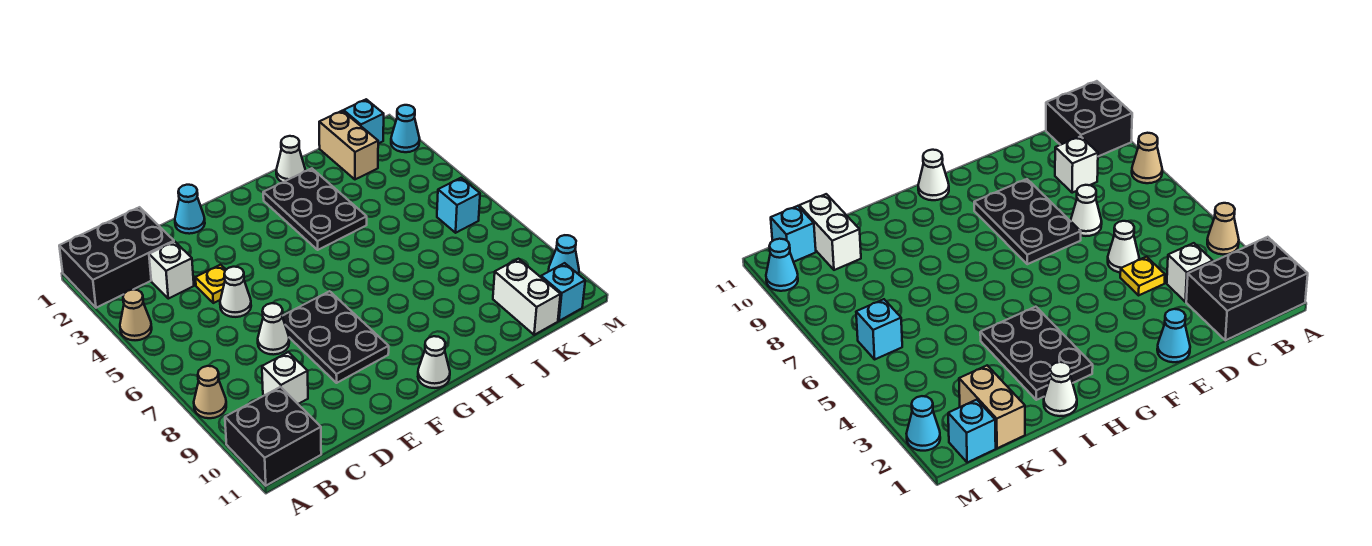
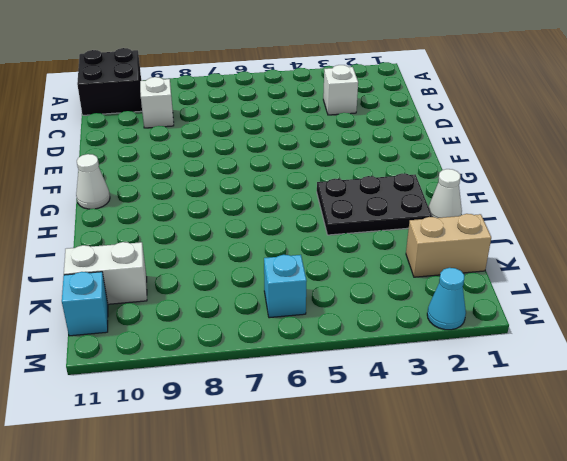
none -> black brick A1:C2 level 1
none -> tan cone A4 level 1
none -> tan cone A8 level 1

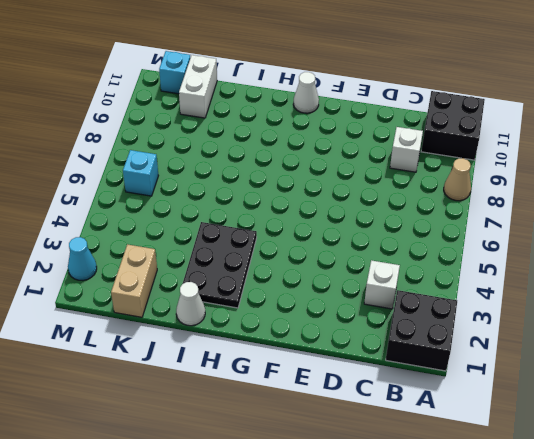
black brick A1:B2 level 1 -> black brick A1:C2 level 1
none -> tan cone A4 level 1
none -> yellow plate D4 level 1
none -> white cone D5 level 1

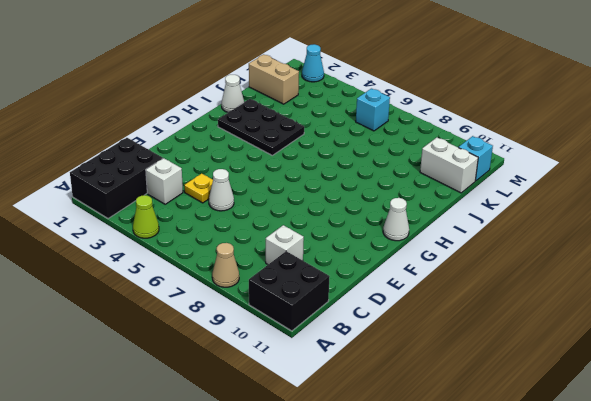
lime cone A4 level 1 -> tan cone A4 level 1
none -> white cone D7 level 1
none -> cyan cone E1 level 1
none -> black plate E7:F9 level 1

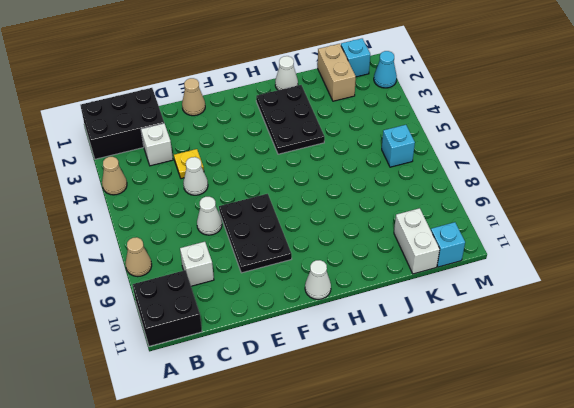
tan cone E1 level 1 -> cyan cone E1 level 1
none -> cyan cone M10 level 1

